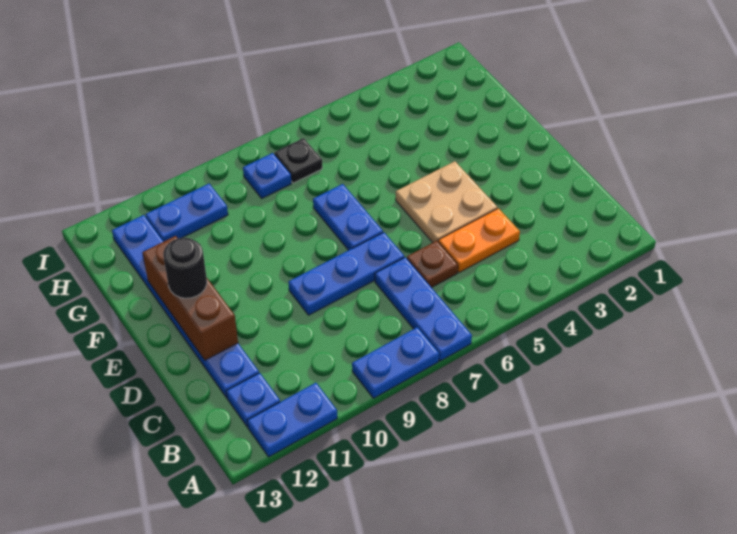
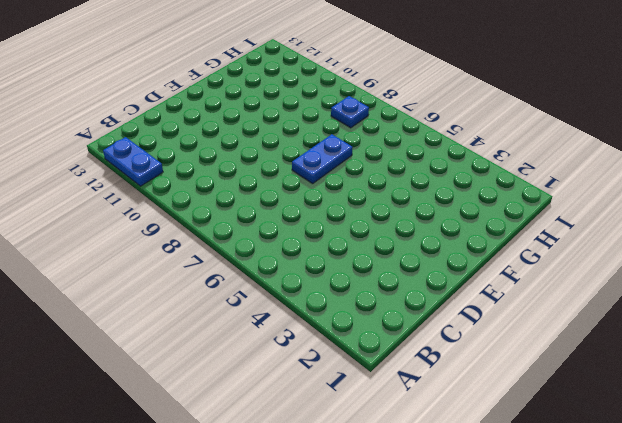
none -> blue plate A7:C7 level 1
none -> blue plate A8:A9 level 1
none -> blue plate B12 level 1

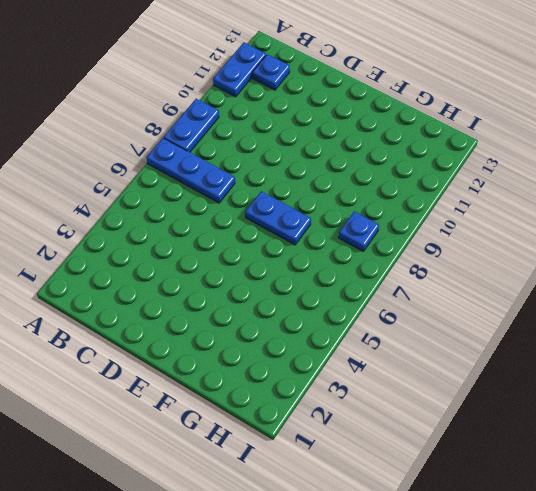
none -> orange plate C4:C5 level 1
none -> brown plate C6 level 1
none -> blue plate C12:H12 level 1

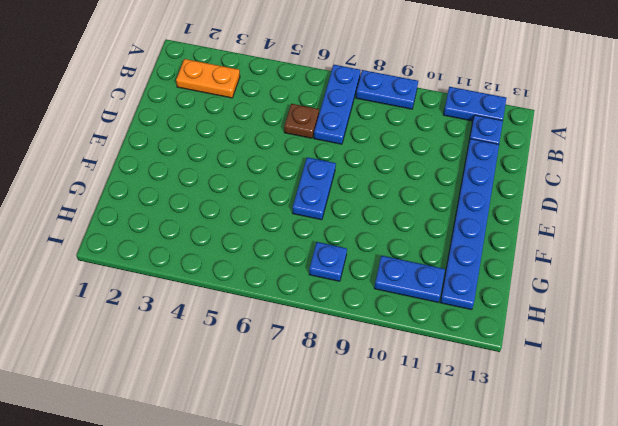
orange plate B2:B3 level 1 -> orange plate C4:C5 level 1
none -> tan plate D4:E5 level 1
none -> blue plate D7:D9 level 1
none -> black plate H7 level 1

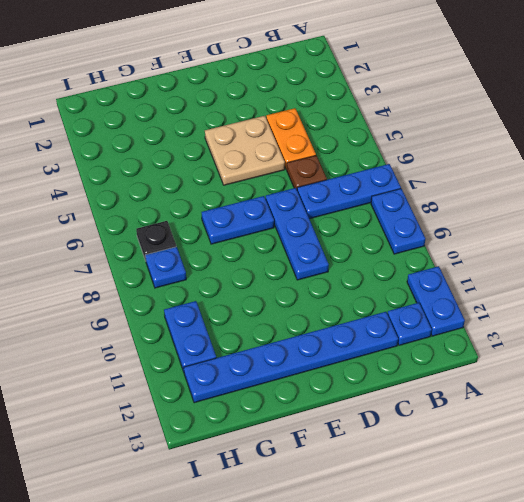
none -> brown brick D12:F12 level 2
none -> black round brick E12 level 3

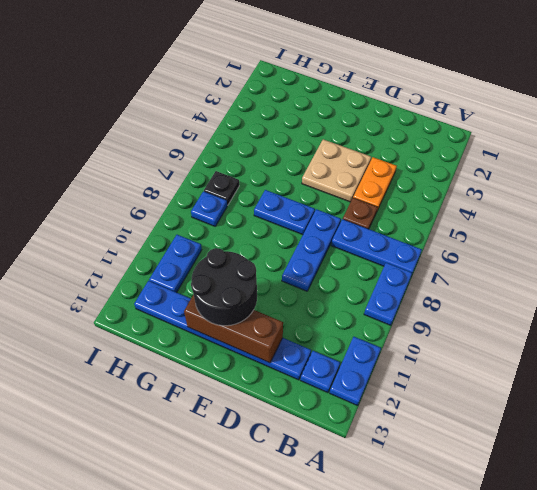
black round brick E11:F12 level 3 -> black round brick E12 level 3

